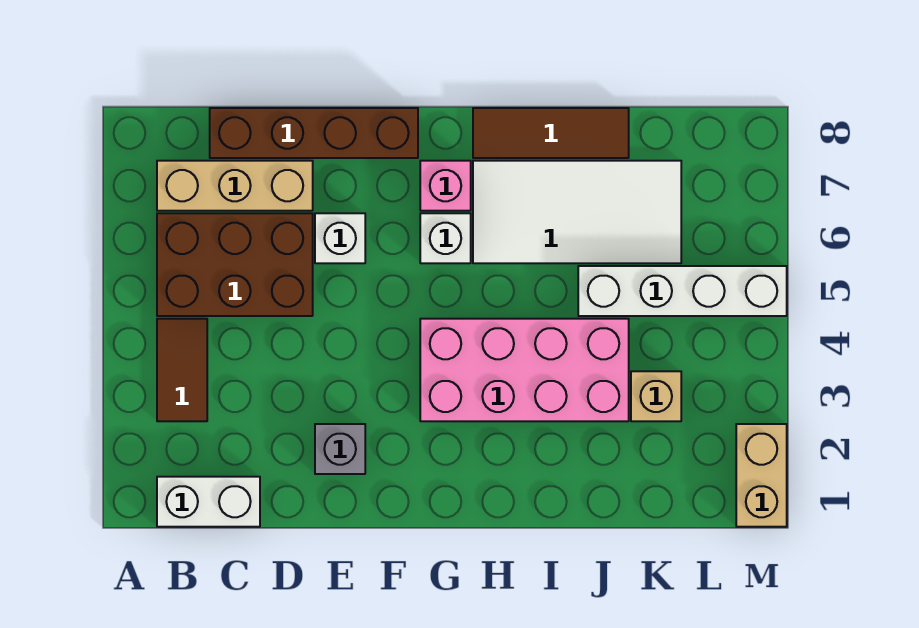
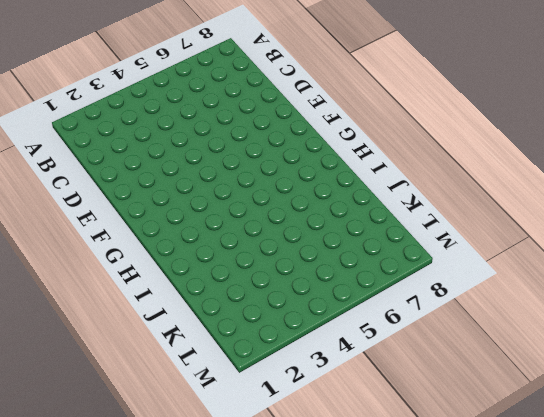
none -> white brick B1:C1 level 1
none -> brown tile B3:B4 level 1
none -> brown brick B5:D6 level 1

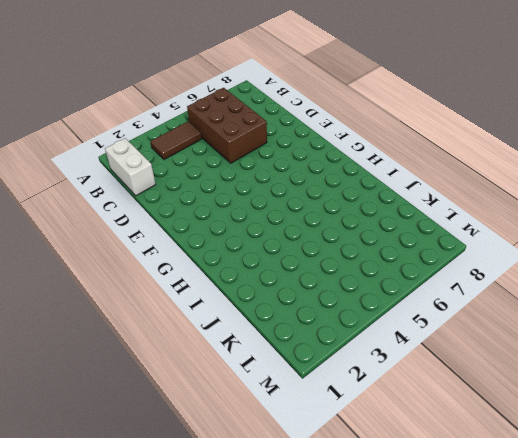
none -> tan brick B7:D7 level 1
none -> brown brick C8:F8 level 1
none -> grey brick E2 level 1

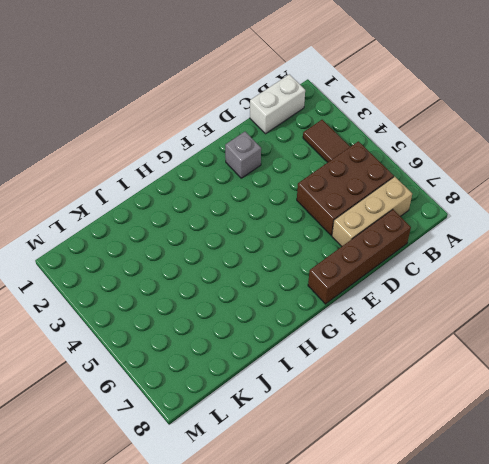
none -> white brick E6 level 1
none -> pink brick G3:J4 level 1
none -> white brick G6 level 1

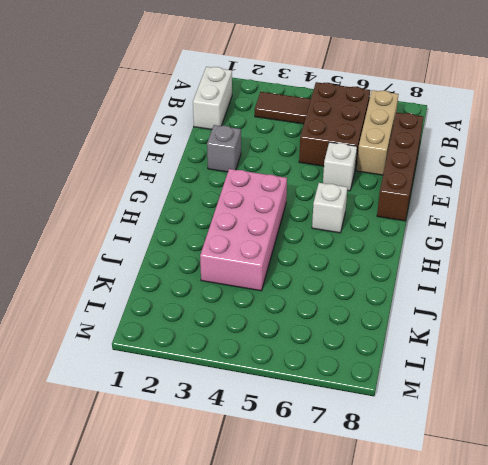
none -> pink brick G7 level 1
none -> white tile H6:K7 level 1
none -> brown tile H8:J8 level 1

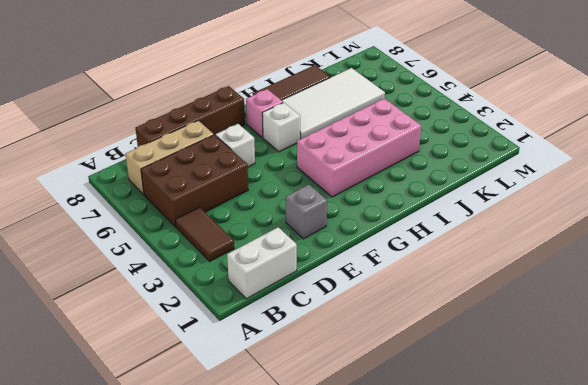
none -> white brick J5:M5 level 1
none -> tan brick K3 level 1
none -> tan brick M1:M2 level 1

